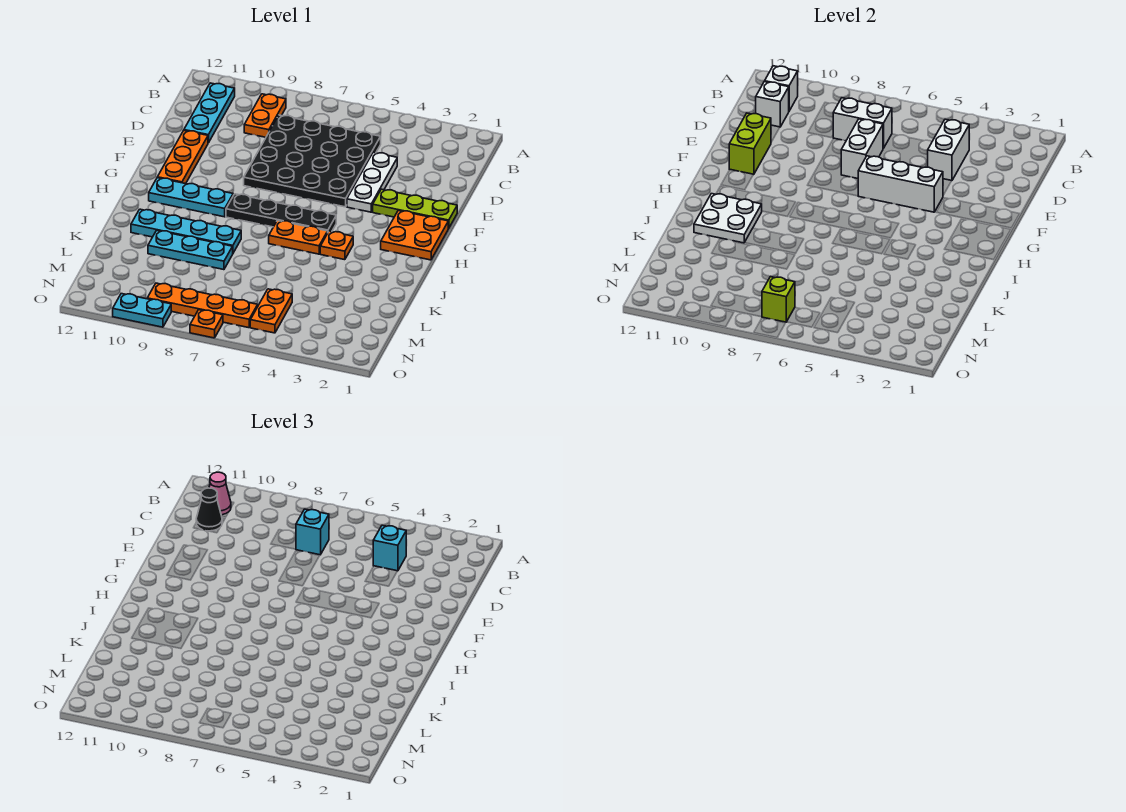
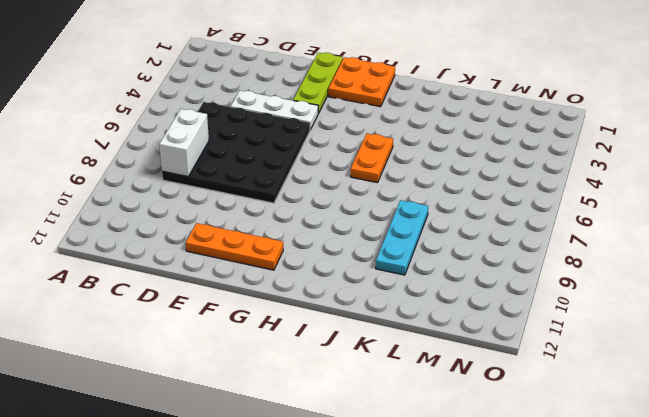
none -> orange plate B9:C9 level 1
none -> cyan plate B11:D11 level 1
none -> black plate H5:H8 level 1
none -> cyan plate H9:H11 level 1

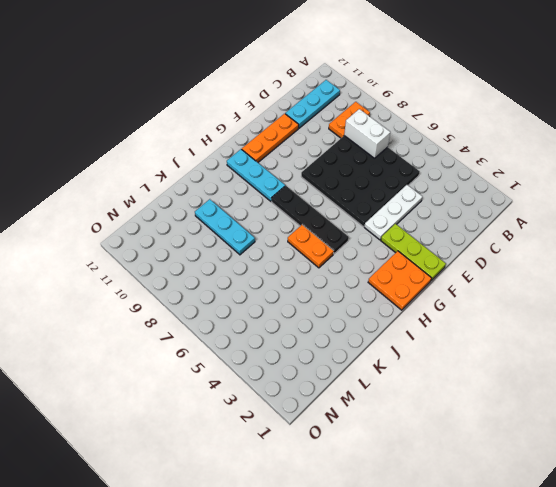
none -> orange plate I4 level 1
none -> cyan plate J8:J11 level 1
none -> orange plate M5:N5 level 1
none -> orange plate N6:N9 level 1

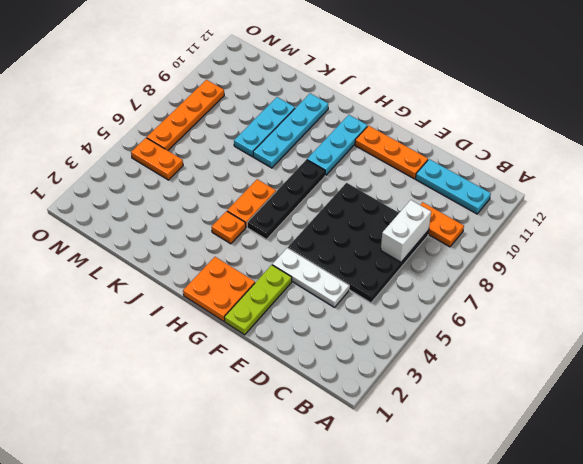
none -> orange plate O7 level 1
none -> cyan plate O9:O10 level 1
none -> white brick B11 level 2
none -> white brick C4:D4 level 2

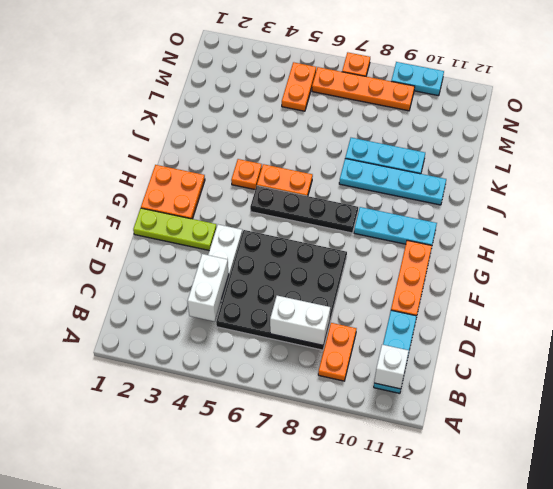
none -> white brick C11 level 2
none -> white brick D7:E7 level 2
none -> lime brick E11:F11 level 2
none -> white brick F4:F6 level 2

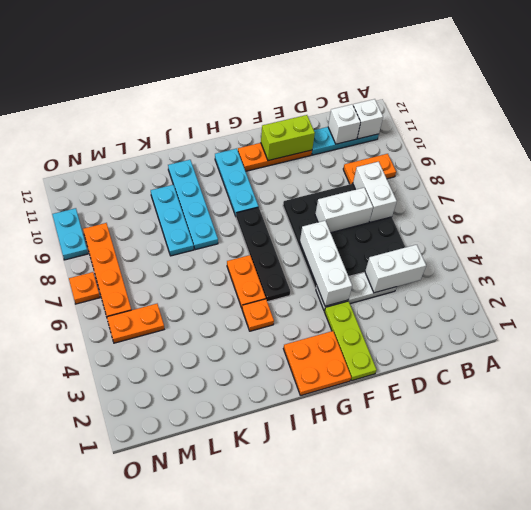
none -> white plate I10:J11 level 2
none -> lime brick N7 level 2
none -> pink cone B11 level 3
none -> cyan brick C4 level 3

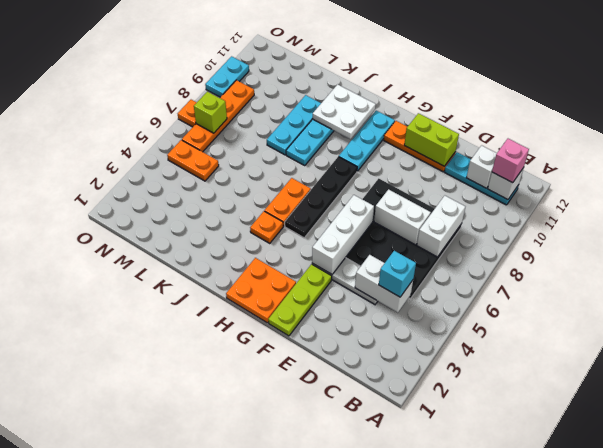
pink brick B11 level 3 -> pink cone B11 level 3
none -> orange plate B9:C9 level 1
none -> cyan brick C7 level 3
none -> black cone C11 level 3

